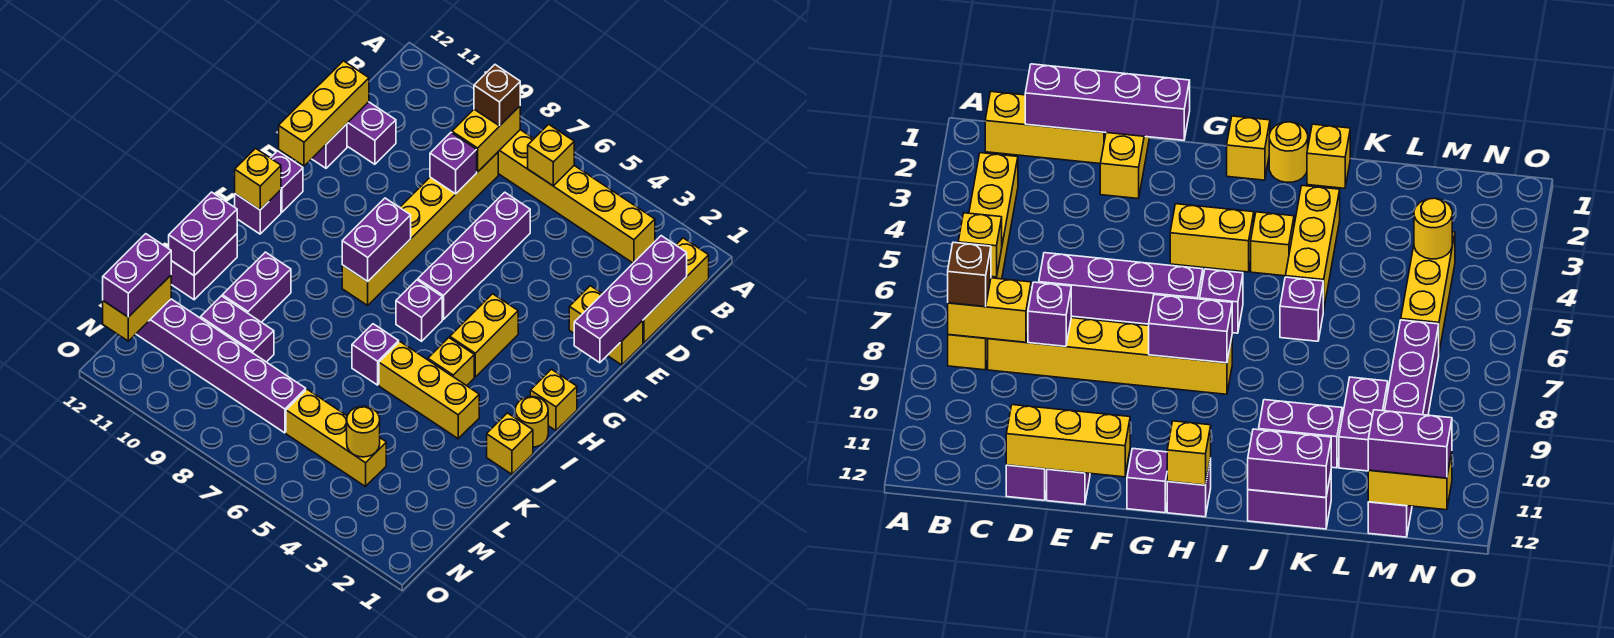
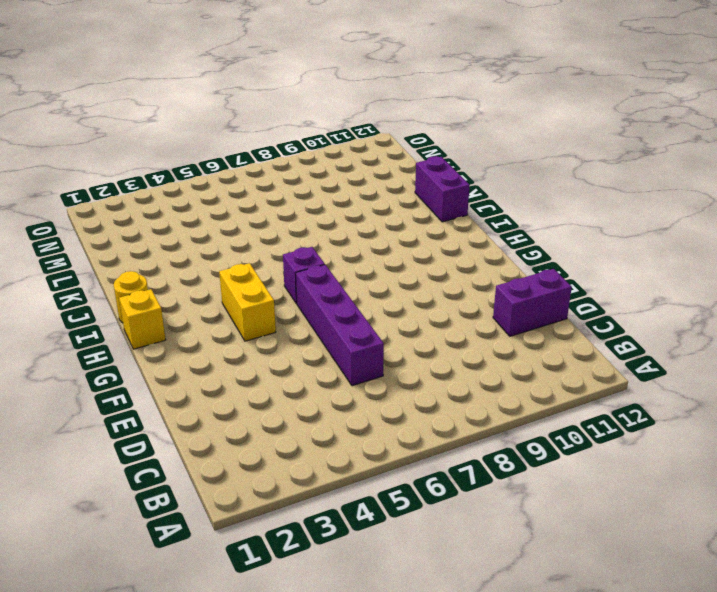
none -> yellow brick B1:D1 level 1
none -> yellow brick B3:B8 level 1
none -> yellow brick C8:H8 level 1
none -> yellow brick E1:E2 level 1

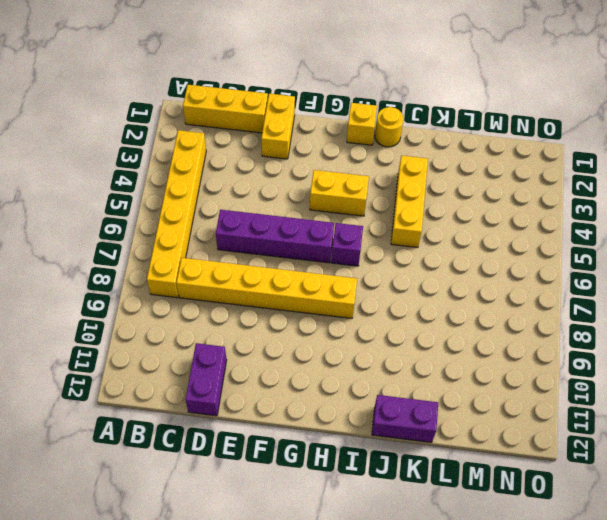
none -> purple brick E12 level 1
none -> purple brick G12 level 1
none -> purple brick H12 level 1
none -> yellow brick I4 level 1

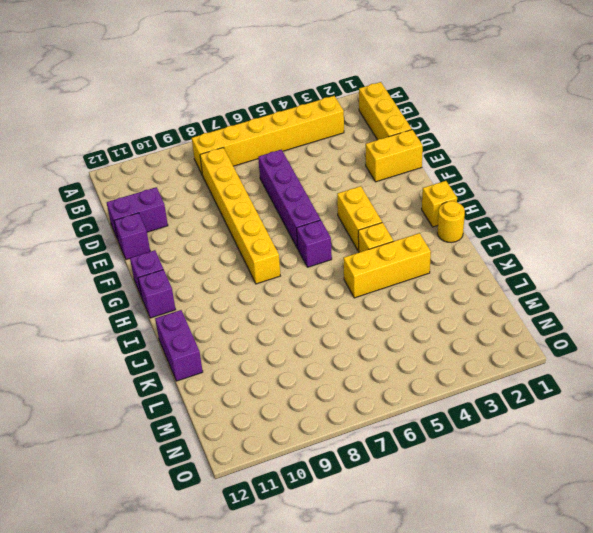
none -> yellow brick J1 level 1
none -> purple brick J6 level 1
none -> purple brick J10:K10 level 1
none -> purple brick L9:L10 level 1

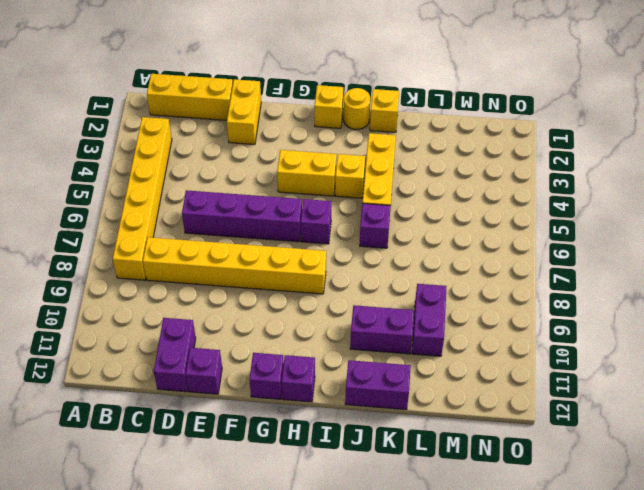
none -> yellow brick M4:M6 level 1
none -> purple brick M7:M12 level 1
none -> yellow brick B6 level 2
none -> yellow brick B8:C8 level 2

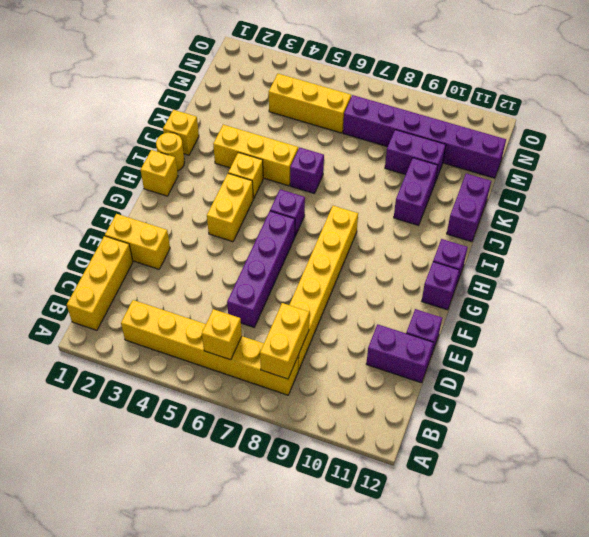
none -> purple brick C1:F1 level 2
none -> purple brick D8 level 2
none -> yellow brick D12:F12 level 2
none -> purple brick G8:H8 level 2

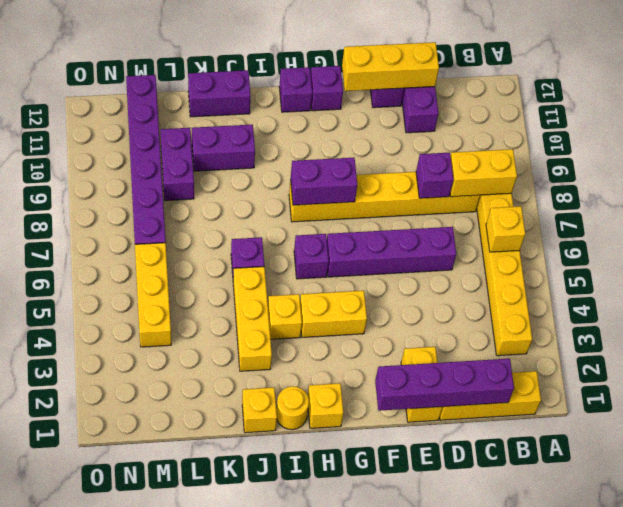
none -> yellow brick H12 level 2
none -> purple brick J12:K12 level 2
none -> yellow round brick M4 level 2
none -> yellow brick M12:N12 level 2

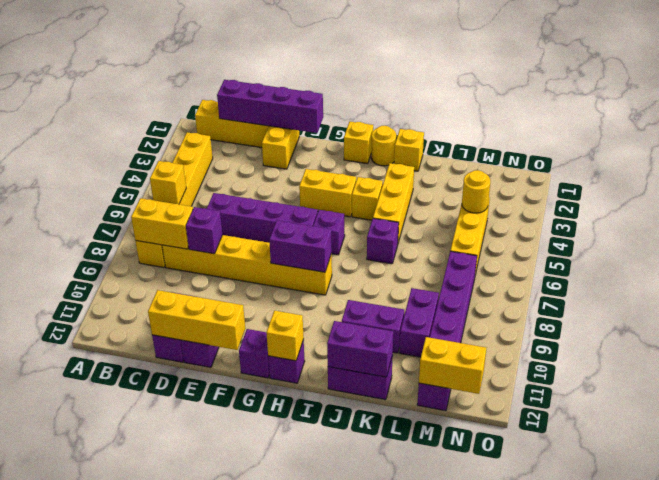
none -> brown brick B8 level 3
none -> purple brick M12:N12 level 3

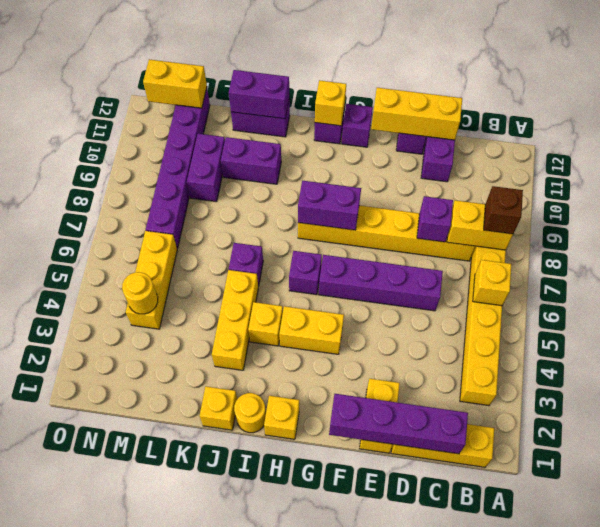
none -> purple brick M12:N12 level 3

